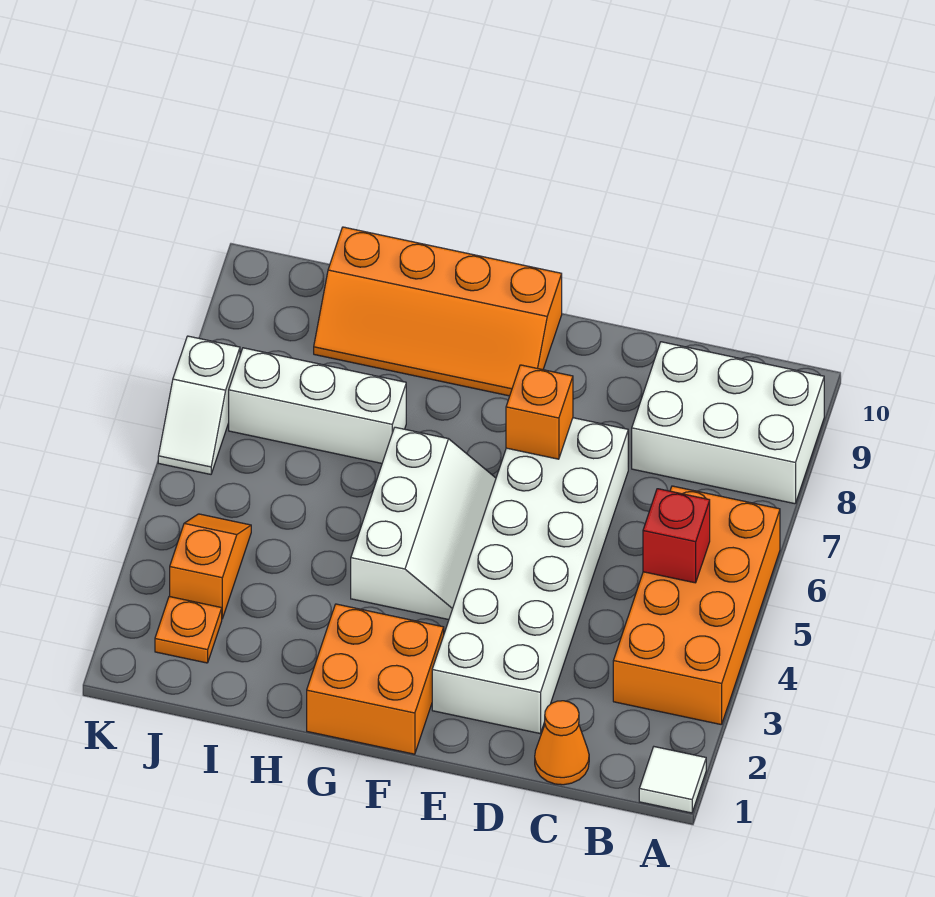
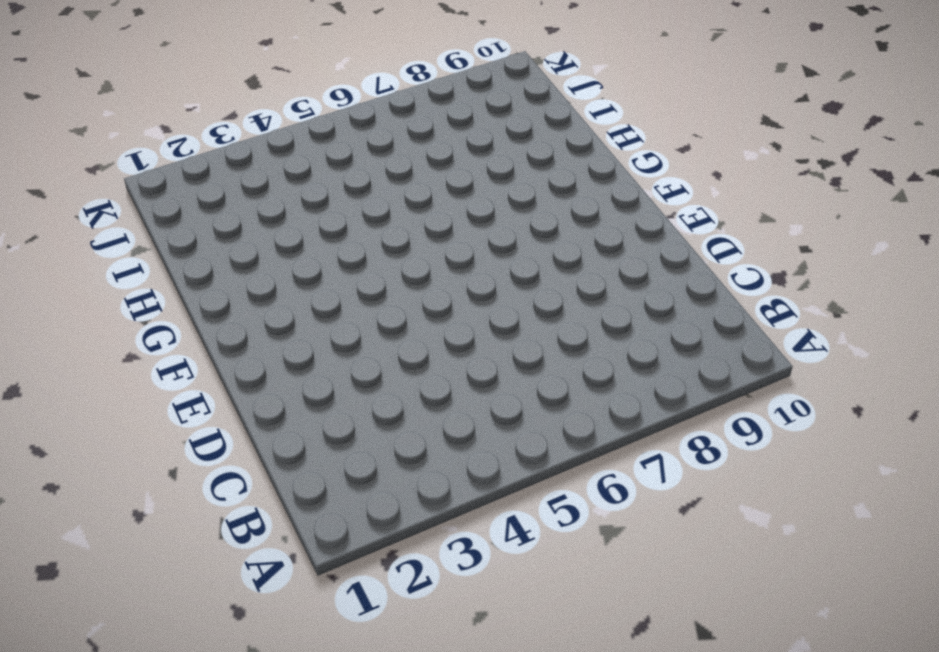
none -> white tile A1 level 1
none -> orange brick A3:B6 level 1
none -> white brick A8:C9 level 1

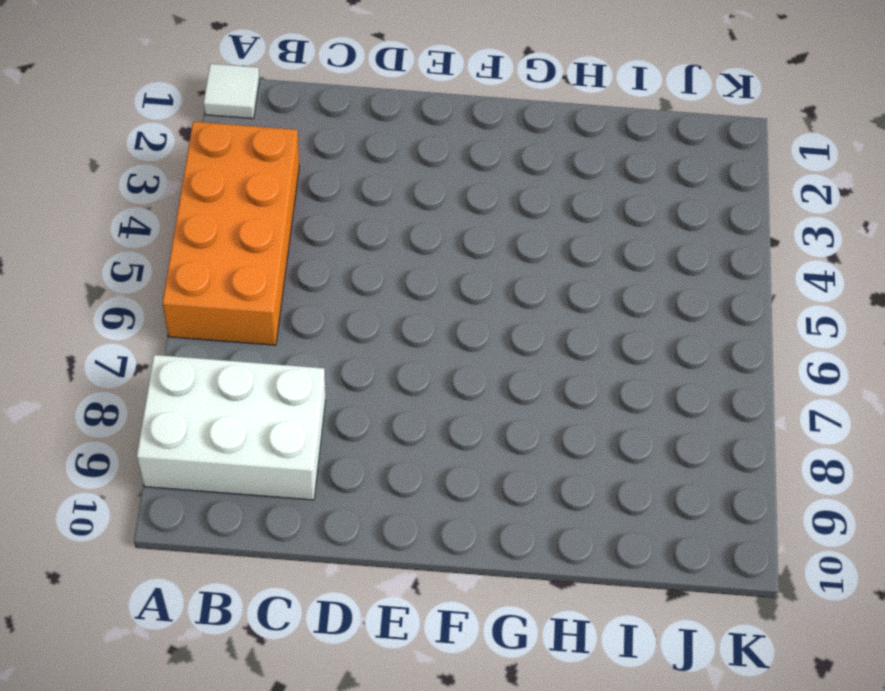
none -> orange cone C1 level 1
none -> white brick D2:E7 level 1
none -> orange brick F1:G2 level 1

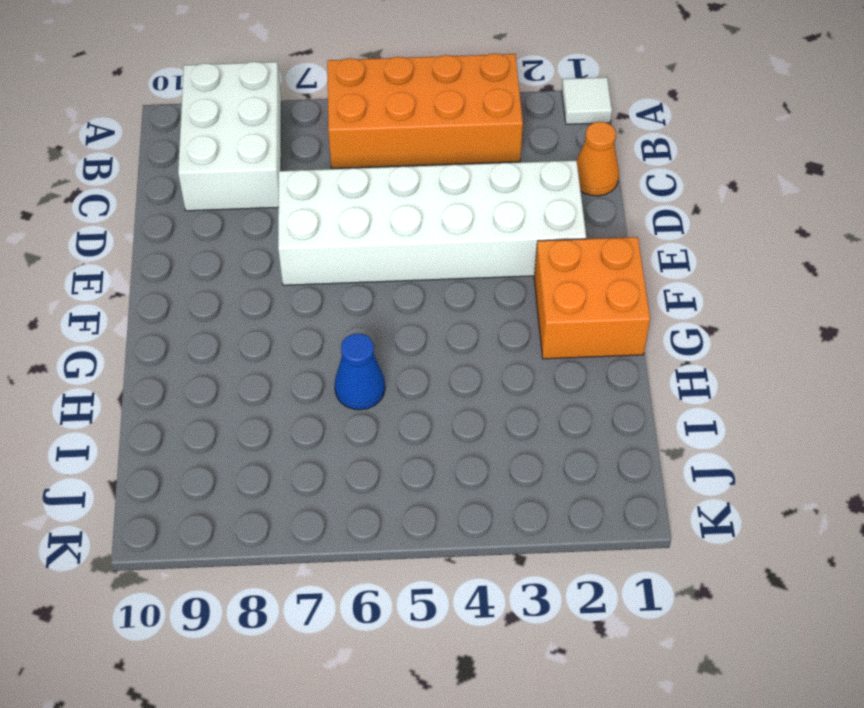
blue cone H6 level 1 -> none
none -> white slope F4:G6 level 1 top G
none -> orange slope F9:I10 level 1 top 10
none -> white brick H7:J7 level 1

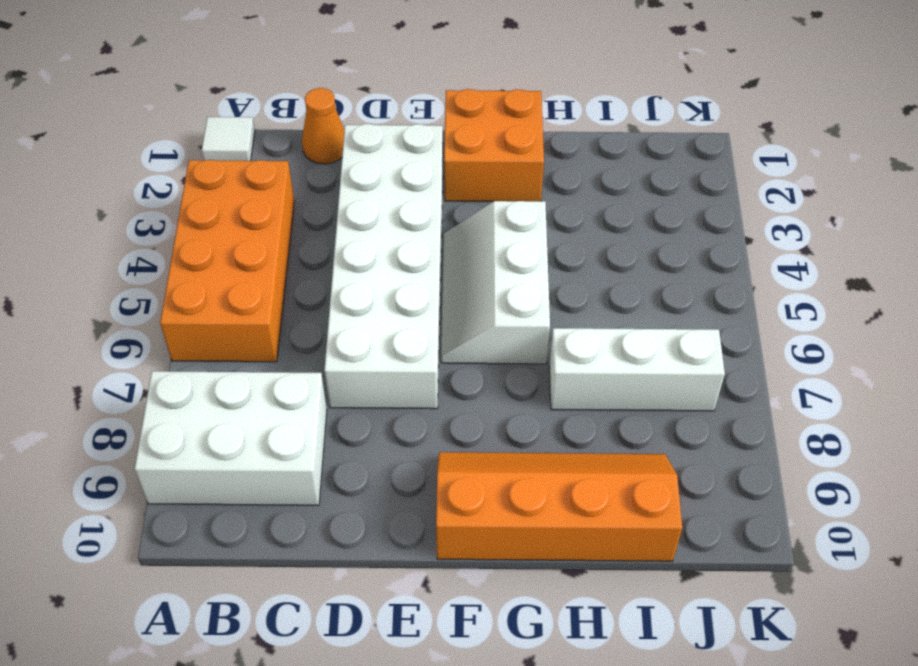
none -> orange plate J2 level 1
none -> orange slope J3:J4 level 1 top 3
none -> white slope K6:K7 level 1 top 7

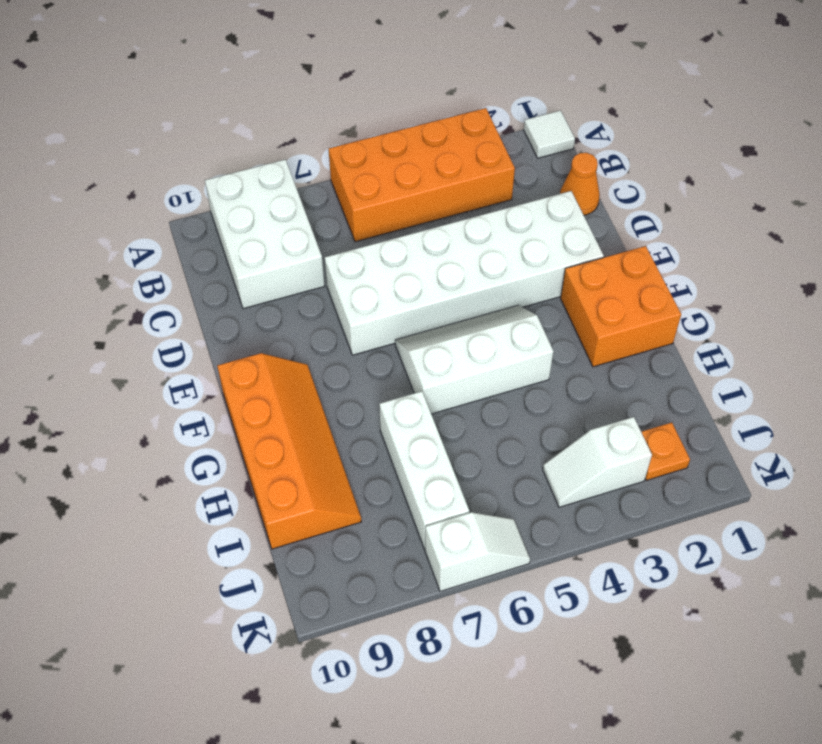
white slope J3:J4 level 1 top 3 -> orange slope J3:J4 level 1 top 3
none -> red brick B5 level 2
none -> orange brick E7 level 2

